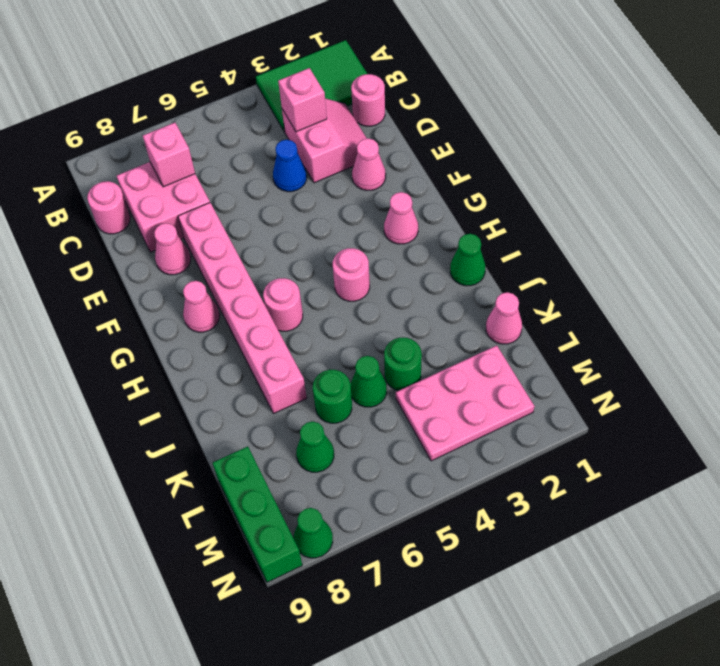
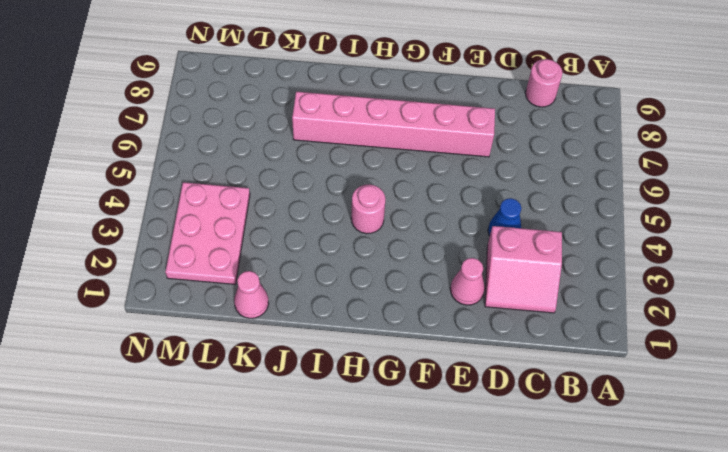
none -> green tile A1:B3 level 1
none -> pink round brick C1 level 1
none -> pink brick C7:D8 level 1

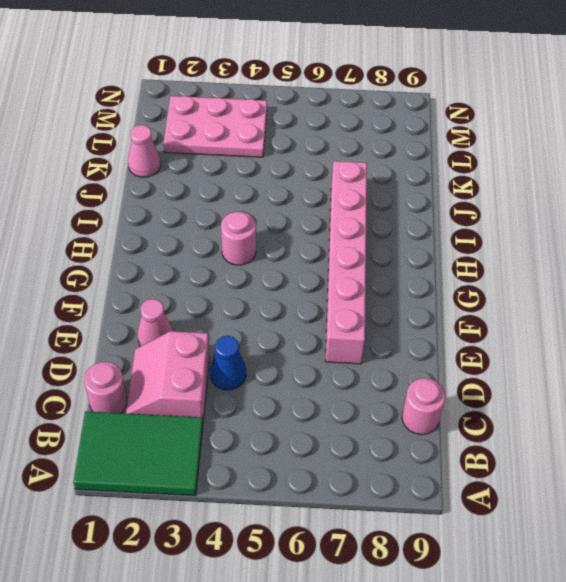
none -> pink brick C7:D8 level 1
none -> pink cone E8 level 1
none -> pink cone G2 level 1

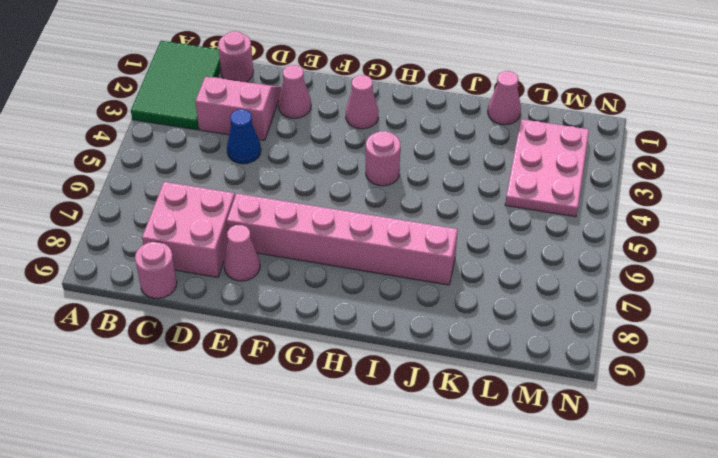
none -> pink cone G8 level 1
none -> pink round brick H6 level 1
none -> green cone I1 level 1

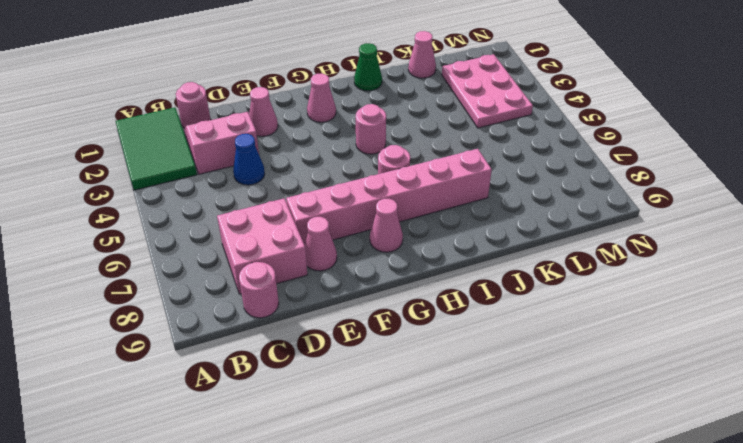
none -> green round brick K4 level 1
none -> green cone K5 level 1
none -> green round brick K6 level 1

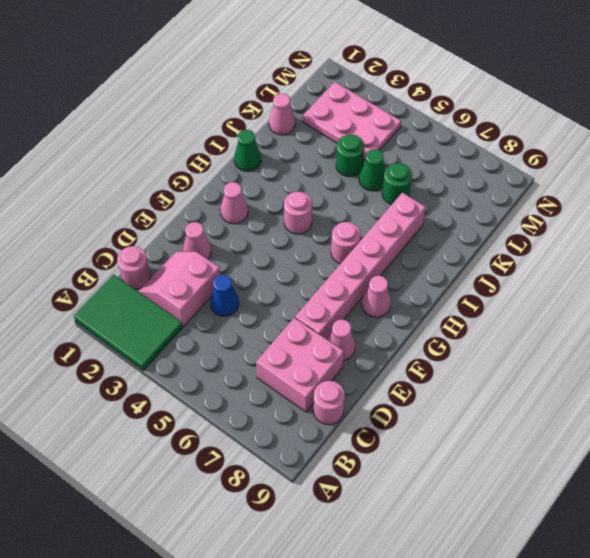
none -> green cone L7 level 1
none -> green brick L9:N9 level 1
none -> green cone N8 level 1

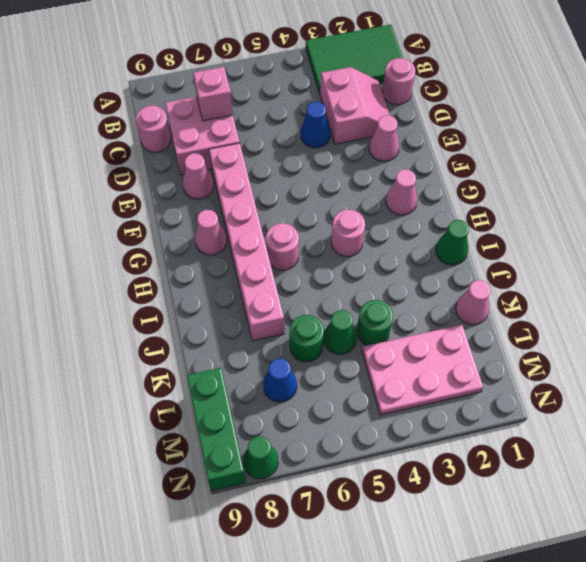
blue cone L7 level 1 -> green cone L7 level 1
none -> pink brick C3 level 2

